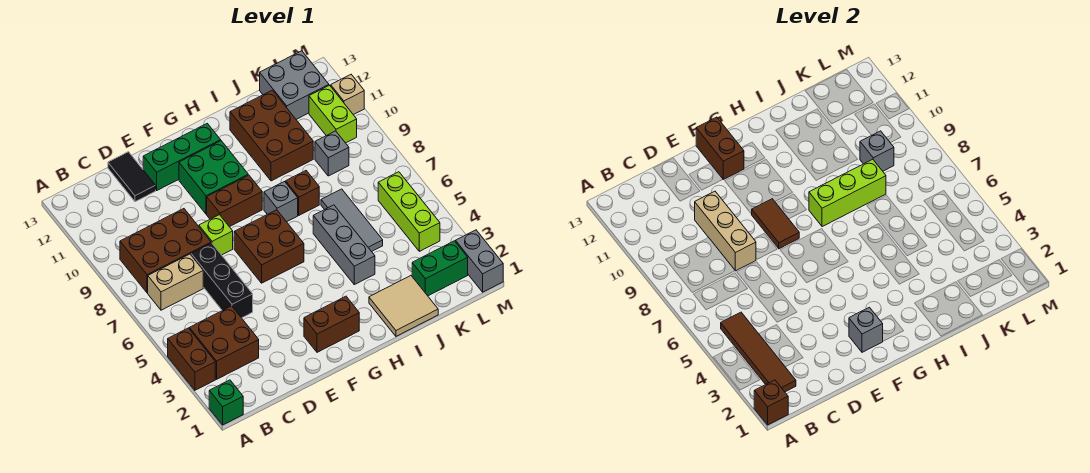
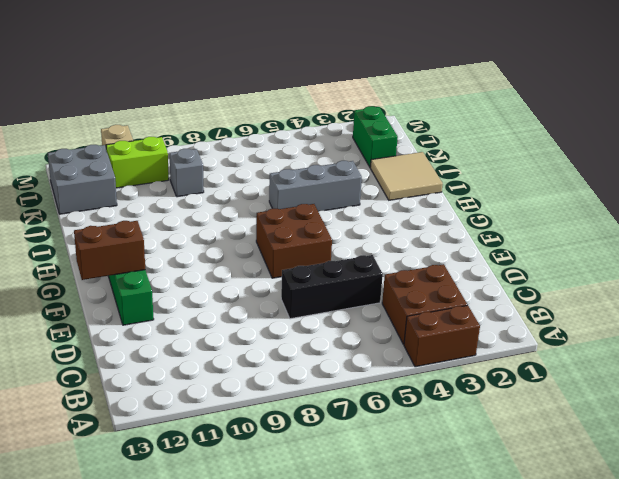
none -> green brick A1 level 1
none -> tan brick B7:C7 level 1
none -> brown brick B8:D9 level 1
none -> black tile D12:D13 level 1

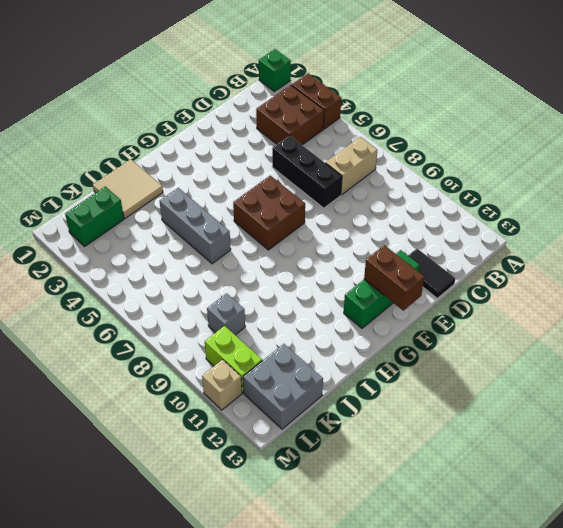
none -> brown brick B8:D9 level 1
none -> lime brick E8 level 1
none -> brown brick F2:G2 level 1
none -> brown brick F9:G9 level 1

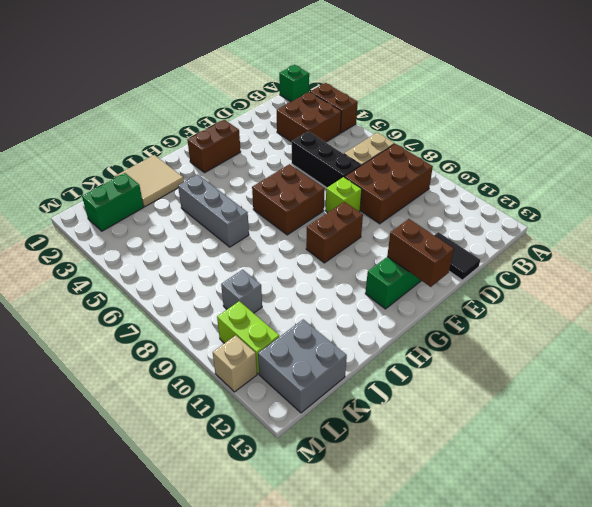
none -> green brick F10:G11 level 1
none -> grey brick H8 level 1
none -> brown brick I8 level 1
none -> brown brick I10:J12 level 1

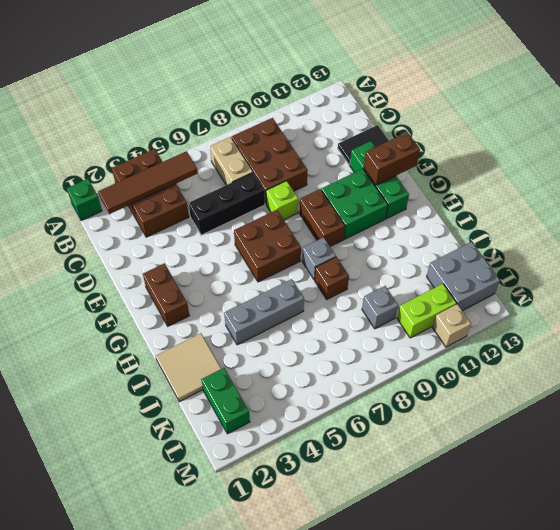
none -> brown brick I10:J12 level 1
none -> grey tile J5:J7 level 1
none -> lime brick L4:L6 level 1
none -> grey brick M1:M2 level 1

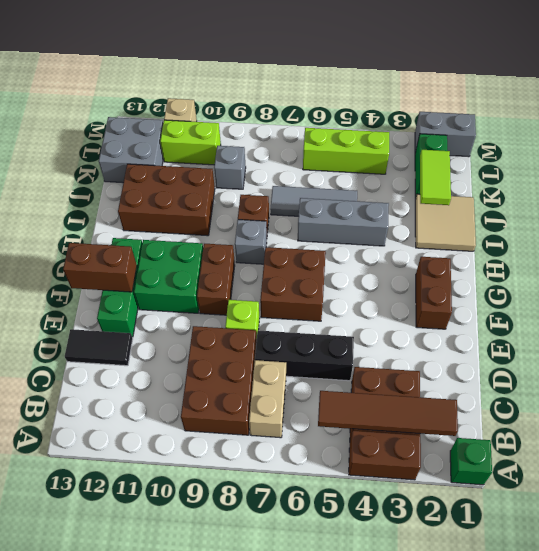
lime tile J2:K2 level 2 -> none
none -> brown brick A1 level 2
none -> tan brick D8:D10 level 2
none -> grey brick F2 level 2
none -> brown tile F8:F9 level 2

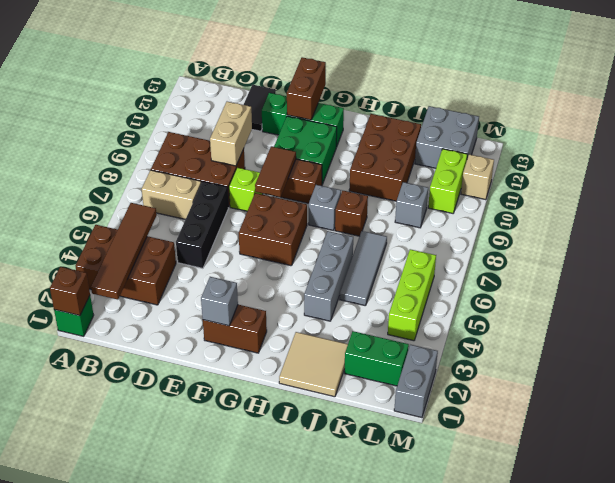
tan brick D9:D10 level 2 -> tan brick D8:D10 level 2
none -> lime brick H8:J8 level 2
none -> grey brick K9 level 2

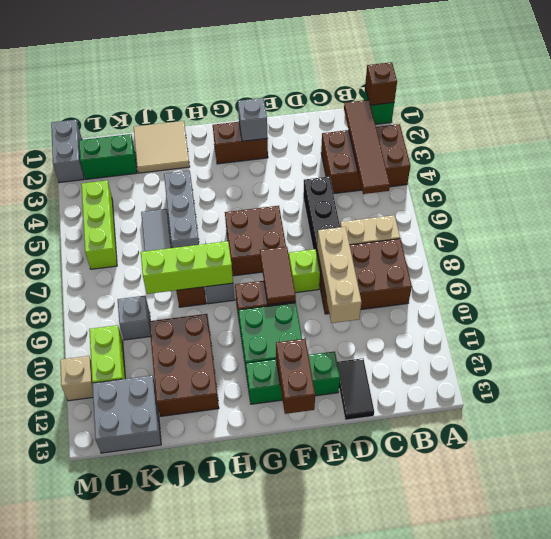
none -> grey brick K9 level 2

